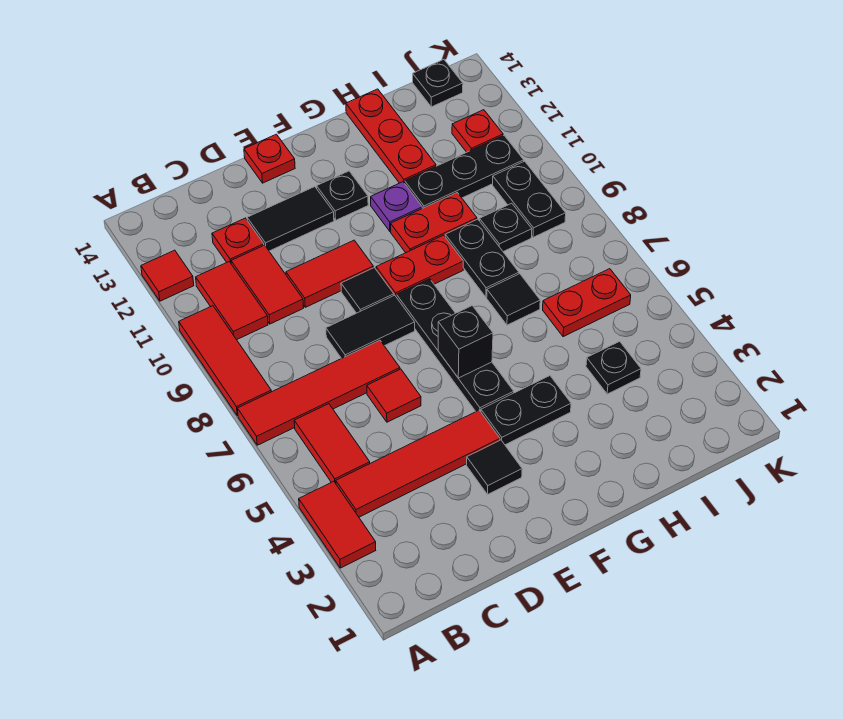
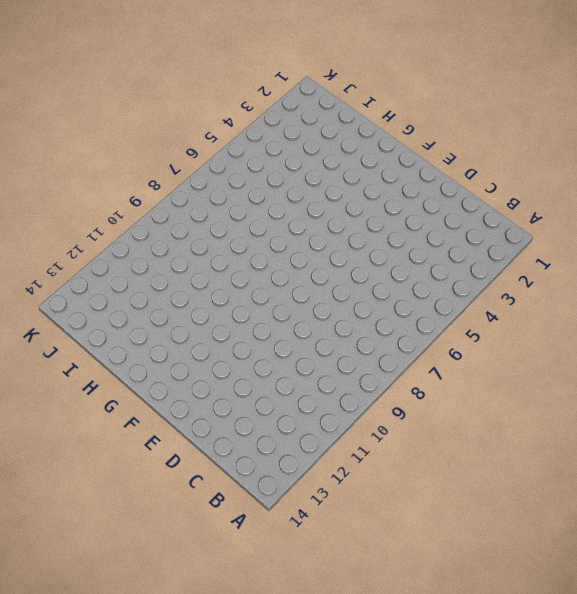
none -> red tile A3:A4 level 1
none -> red tile A7:D7 level 1
none -> red tile A8:A10 level 1
none -> red tile A12 level 1

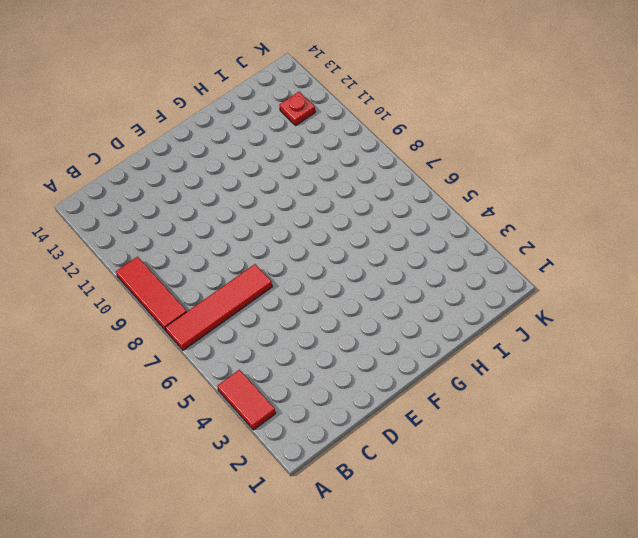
none -> red tile A12 level 1
none -> red tile B4:E4 level 1
none -> red tile B5:B6 level 1
none -> red tile B10:B11 level 1

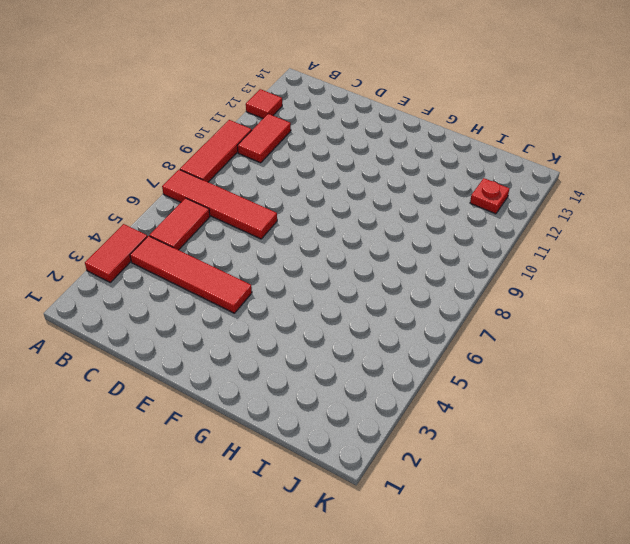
none -> red tile C10:C11 level 1
none -> red plate C12 level 1
none -> red tile D6 level 1
none -> black tile D8:E8 level 1

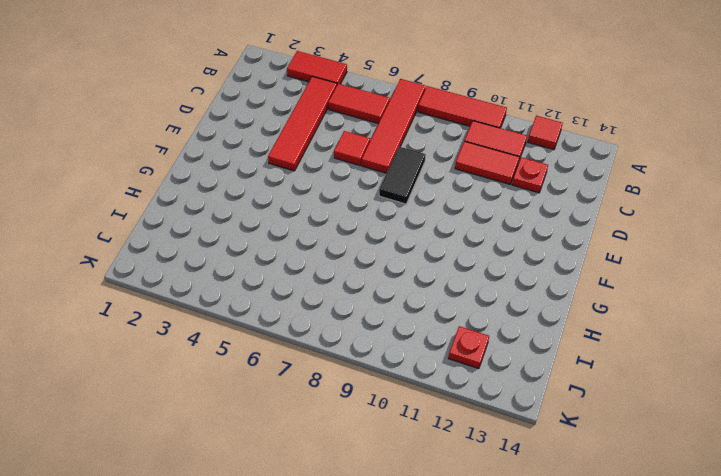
none -> red tile D10:E10 level 1
none -> black tile D12:E12 level 1
none -> black tile E3 level 1
none -> black tile E9 level 1

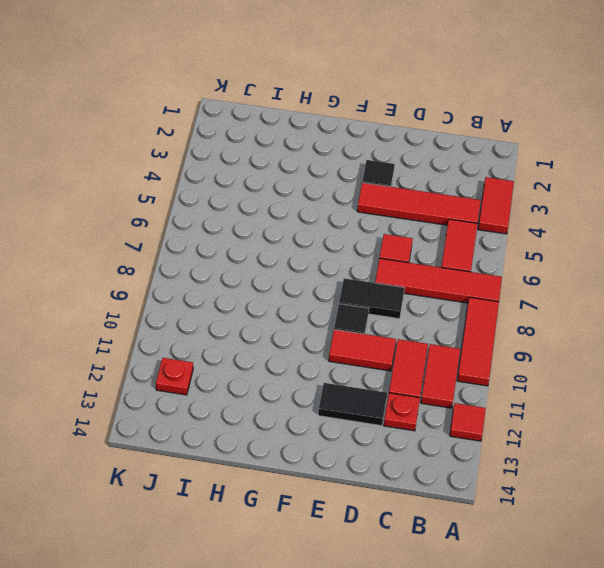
none -> red plate E14 level 1
none -> black plate F4:G4 level 1
none -> black plate F5:F8 level 1
none -> red plate F9:G9 level 1

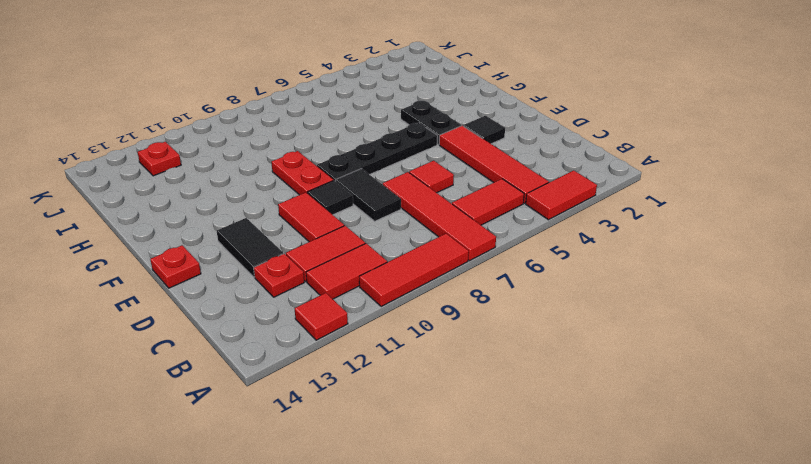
none -> black plate F12 level 1
none -> red plate G10:H10 level 1
none -> purple plate G11 level 1
none -> black tile H7 level 1

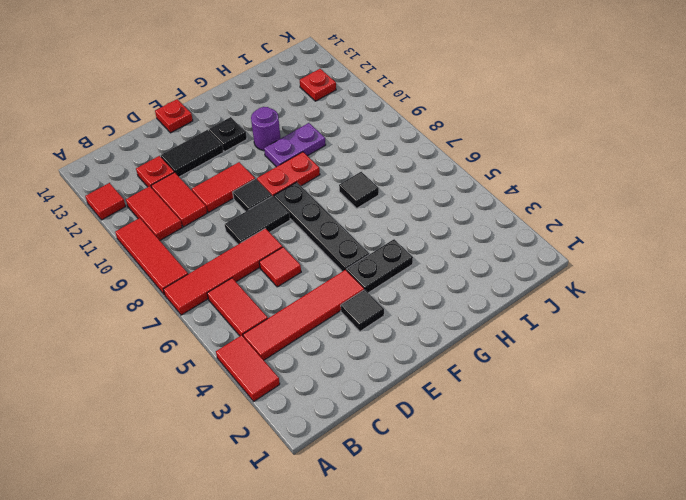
purple plate G10:H10 level 1 -> red plate G10:H10 level 1
purple round brick G11 level 1 -> purple plate G11 level 1
none -> black plate H8:H9 level 1
none -> black plate H11:J11 level 1
none -> red plate H12:H14 level 1
none -> black plate I4 level 1

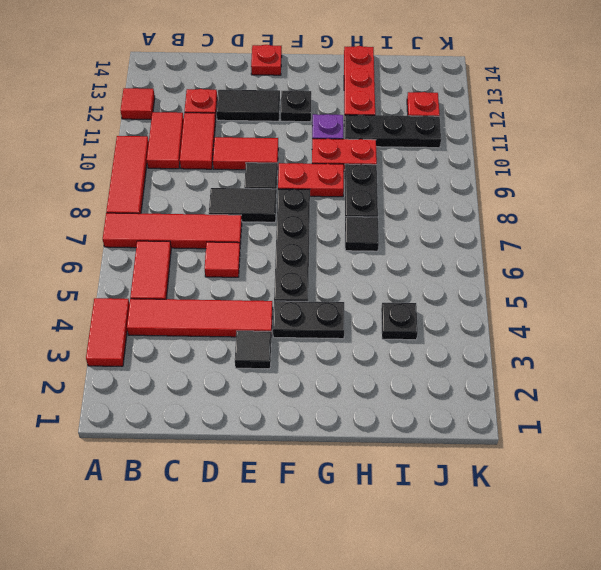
none -> red plate I6:J6 level 1
none -> black plate I9 level 1
none -> black plate J9:J10 level 1
none -> black plate J14 level 1

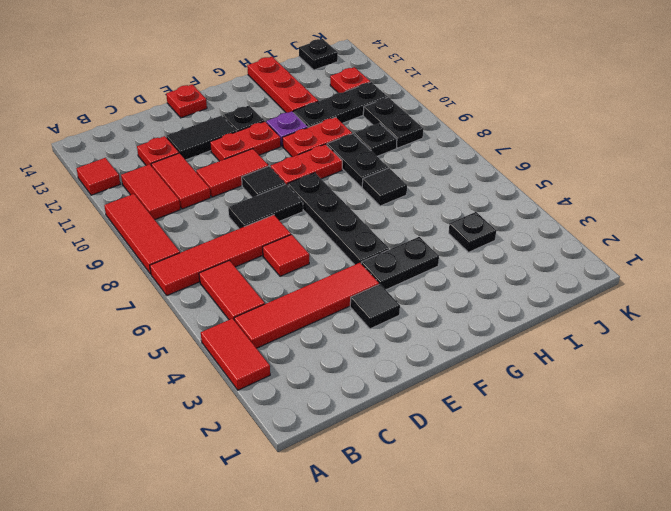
red plate E11:F11 level 1 -> red plate I6:J6 level 1
none -> black brick F6 level 2

